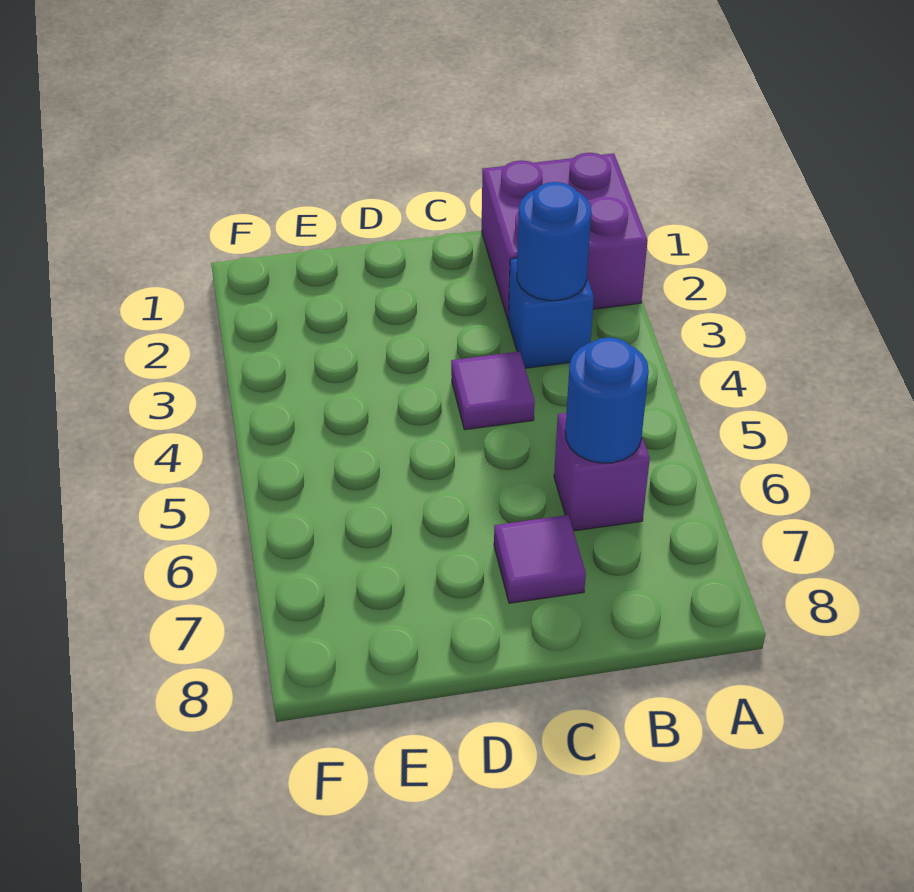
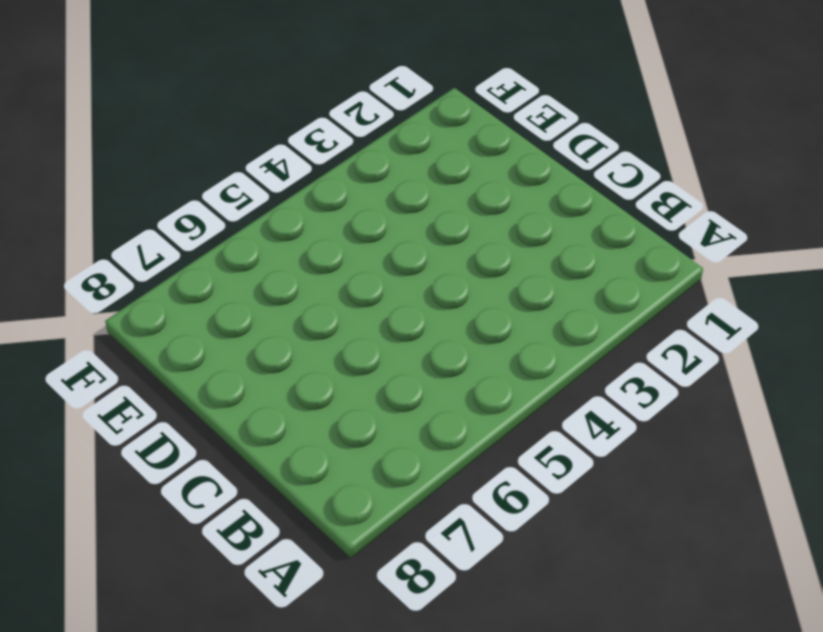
none -> purple brick A1:B2 level 1
none -> blue brick B3 level 1

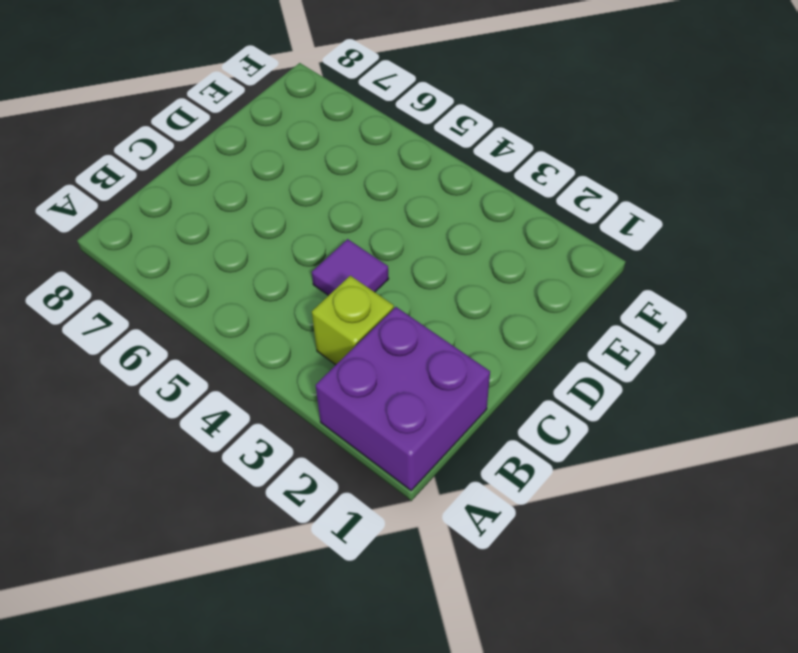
lime brick B3 level 1 -> blue brick B3 level 1
none -> purple brick B6 level 1
none -> purple tile C7 level 1

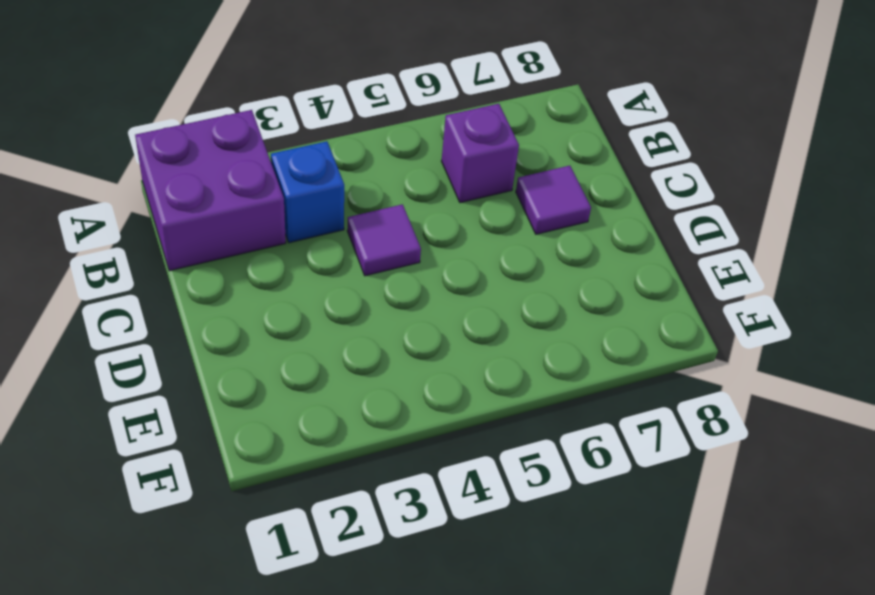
none -> blue round brick B3 level 2
none -> blue round brick B6 level 2

